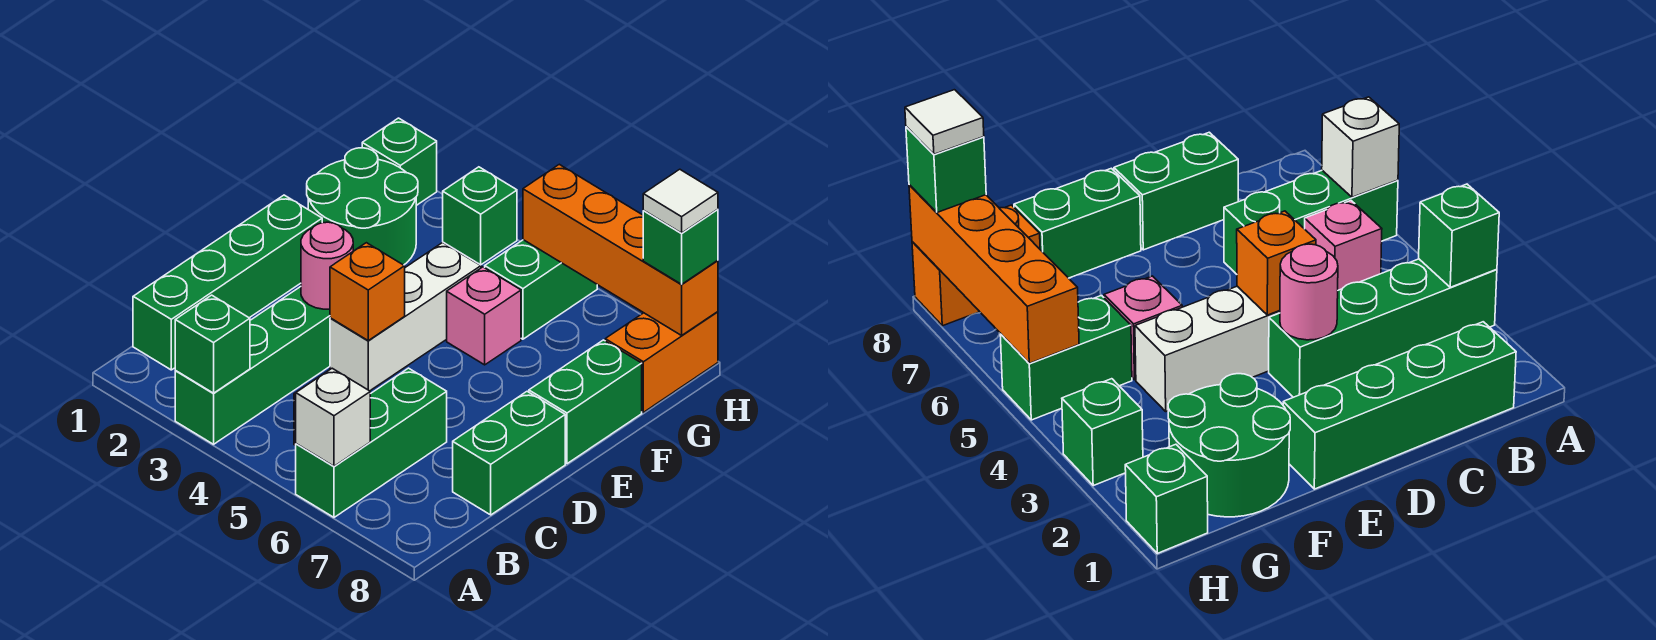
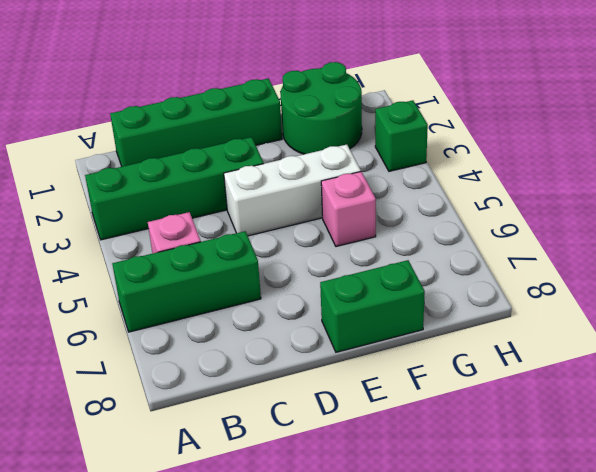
none -> green brick C8:D8 level 1
none -> green brick G5:H5 level 1
none -> orange brick G8:H8 level 1

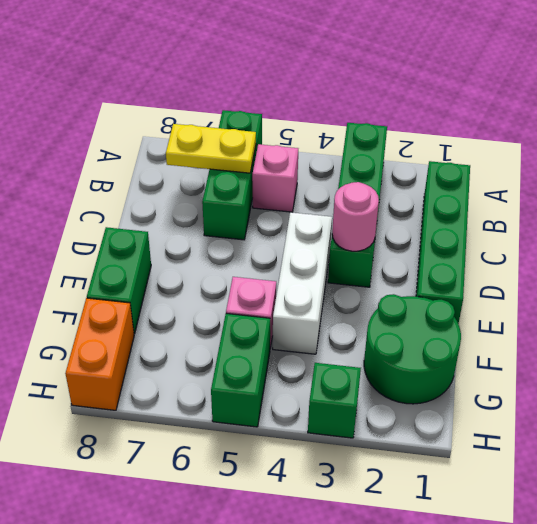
yellow plate B6:B7 level 2 -> none
none -> green brick C8:D8 level 1
none -> green brick H1 level 1
none -> green brick A3 level 2

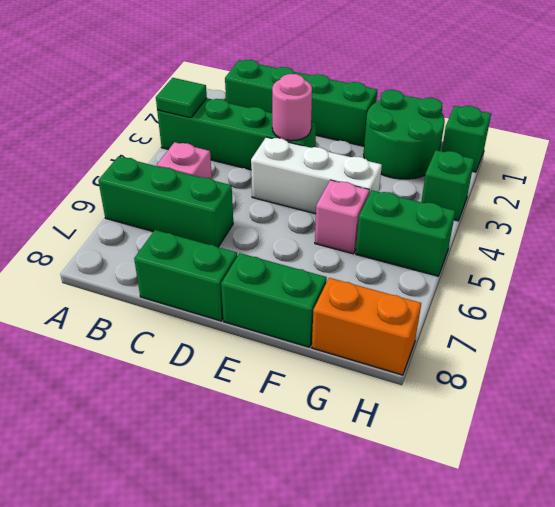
green tile A3 level 2 -> green brick A3 level 2
none -> white brick A6 level 2
none -> orange brick D4 level 2
none -> orange brick H5:H8 level 2

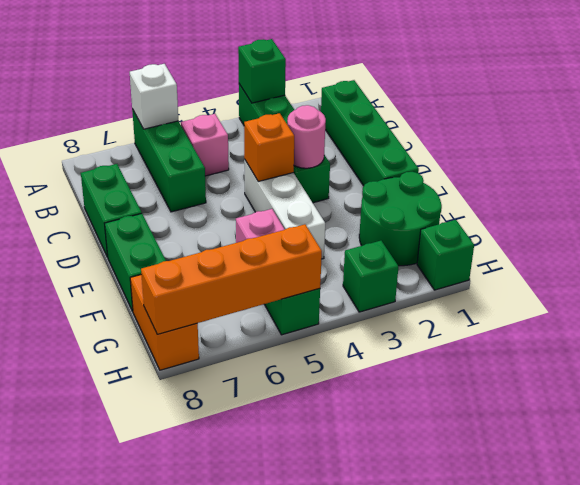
none -> green brick H8 level 3
none -> white tile H8 level 4

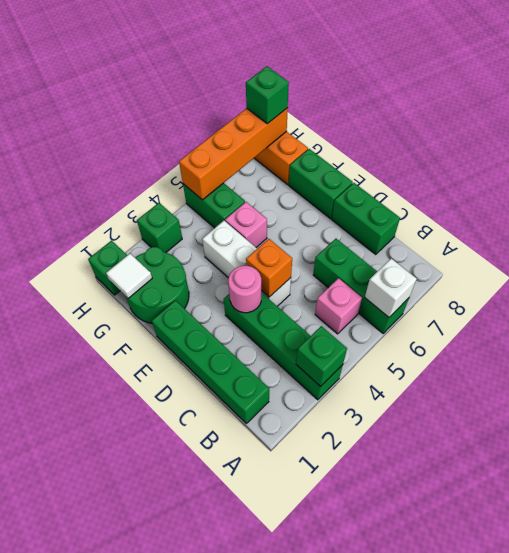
white tile G1 level 2 -> white tile H8 level 4

